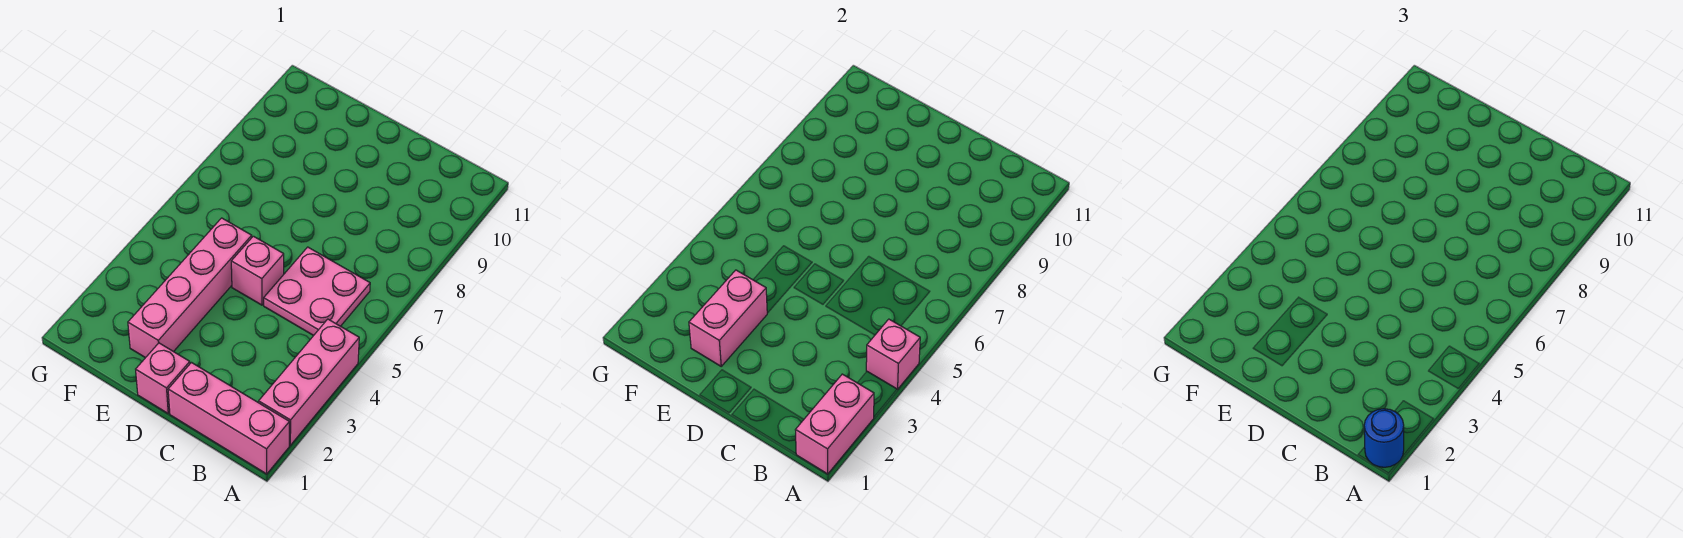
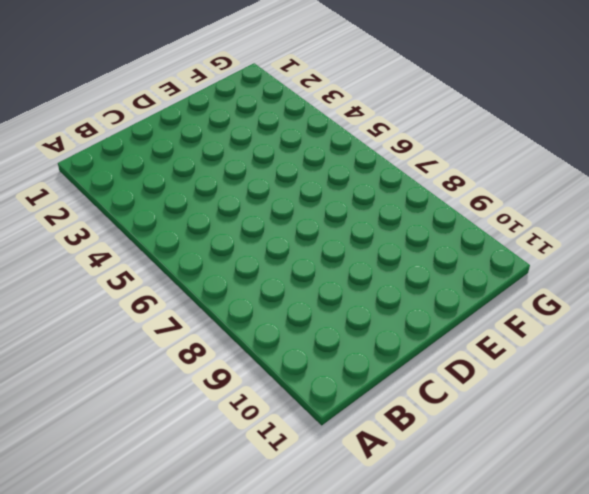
none -> pink brick A1:C1 level 1
none -> pink brick A2:A4 level 1

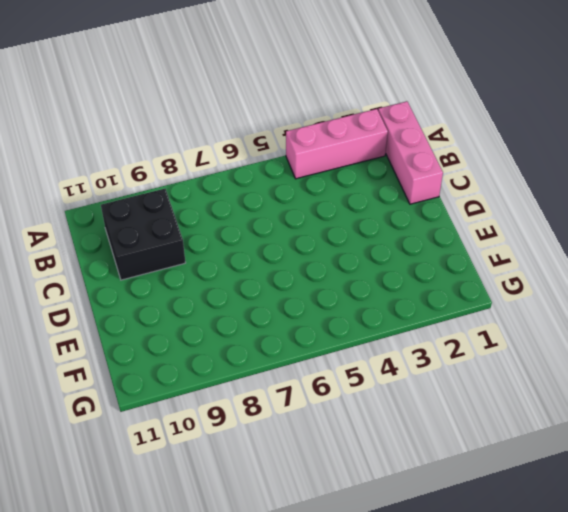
black brick B9:C10 level 1 -> none
none -> pink plate B5:C6 level 1
none -> pink brick D1 level 1

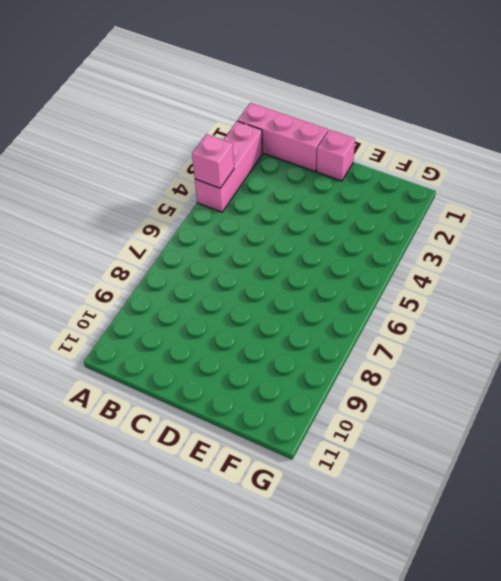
none -> pink plate B5:C6 level 1
none -> pink brick D5 level 1

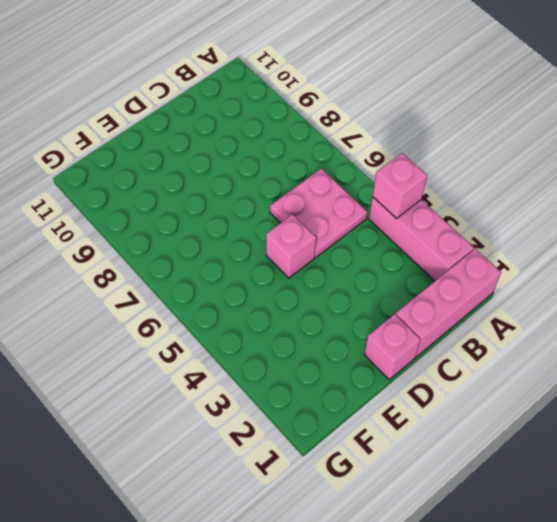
none -> pink brick E2:E5 level 1
none -> pink brick A1:A2 level 2

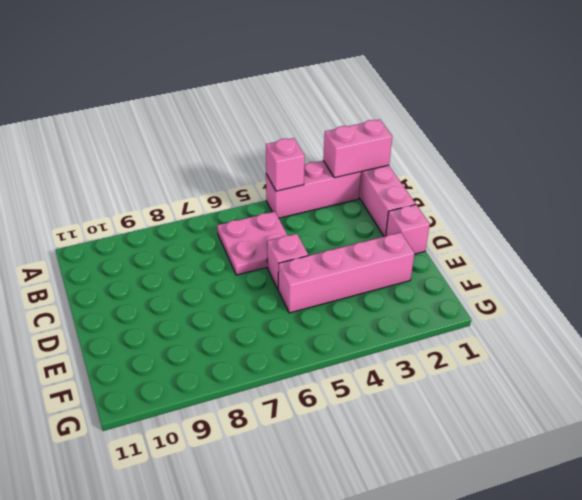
none -> pink brick E2:E3 level 2
none -> blue round brick A1 level 3

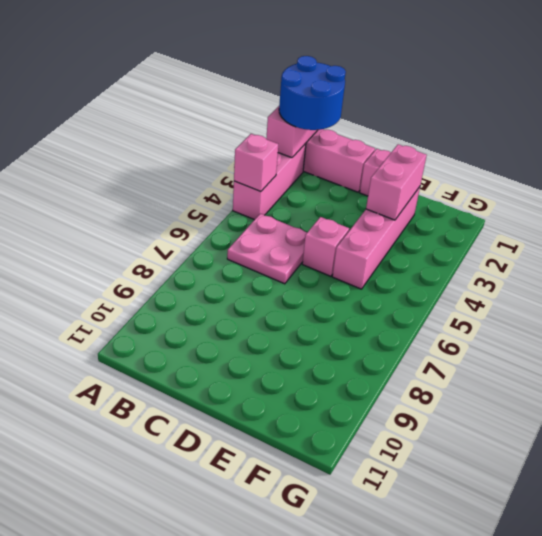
blue round brick A1:B2 level 3 -> blue round brick A1 level 3

